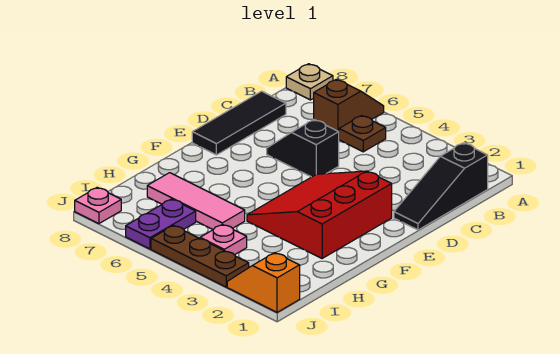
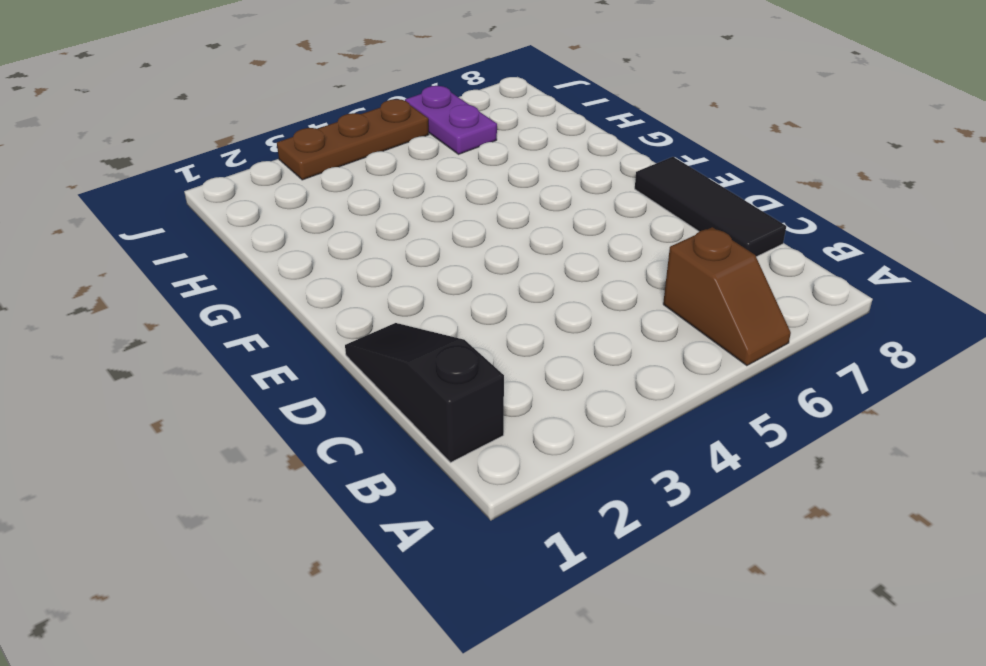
none -> tan plate A8 level 1
none -> brown plate B5 level 1
none -> black slope D5:D6 level 1 top 5

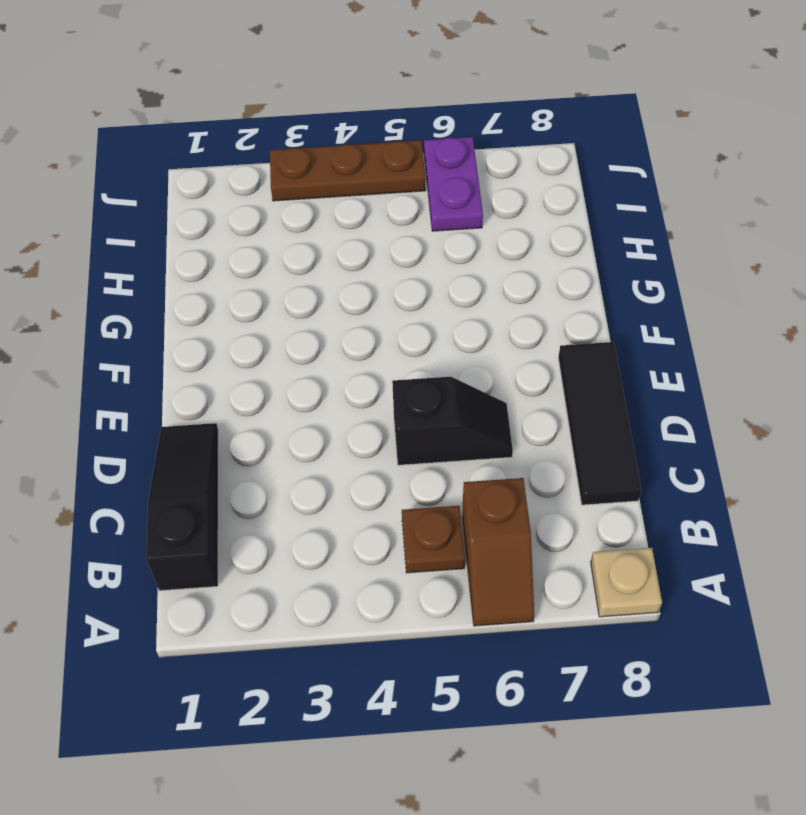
none -> red slope E2:G4 level 1 top 2
none -> pink tile H5:H7 level 1
none -> pink plate I4 level 1

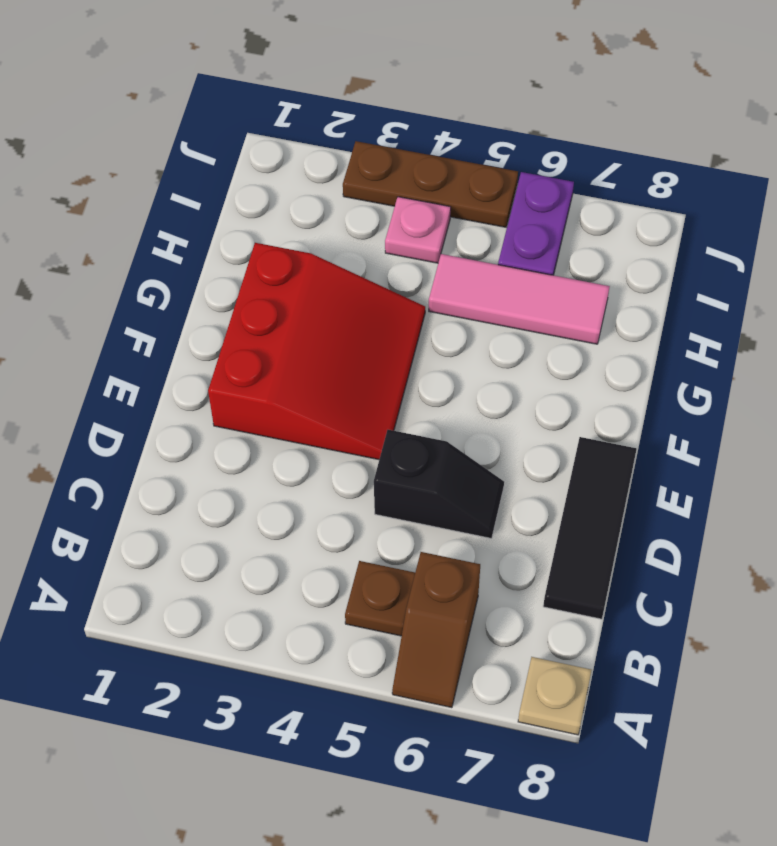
none -> black slope B1:D1 level 1 top B
none -> orange slope J1:J2 level 1 top 1
none -> pink plate J8 level 1

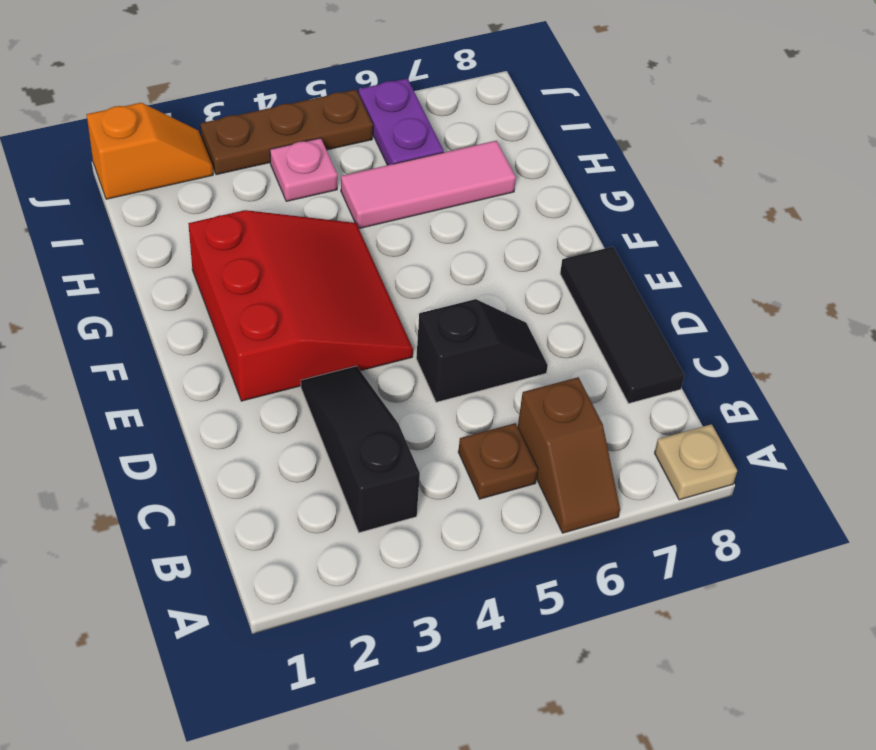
black slope B3:D3 level 1 top B -> black slope B1:D1 level 1 top B
none -> pink plate J8 level 1

